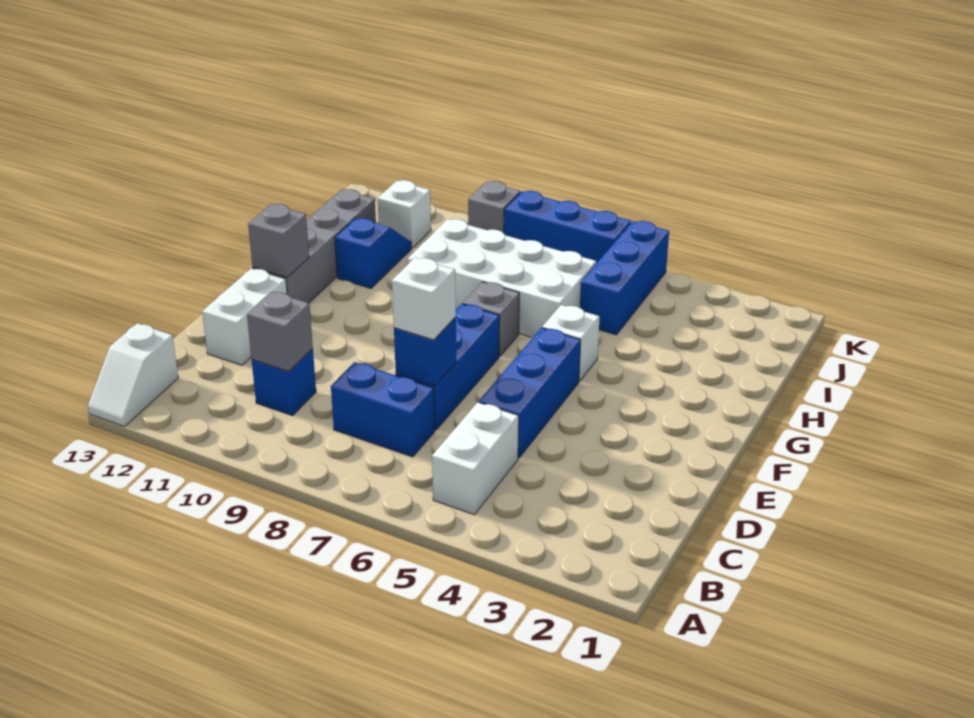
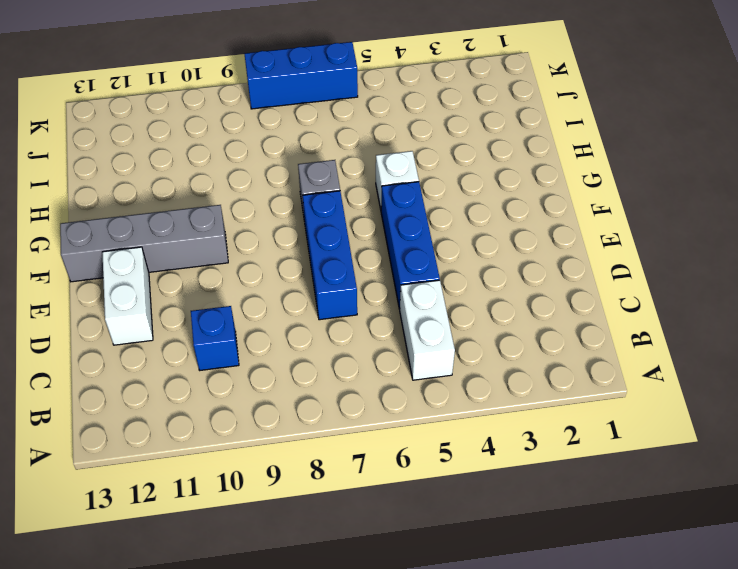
grey brick F10:F13 level 1 -> grey brick F12:I12 level 1
none -> white slope A13:B13 level 1 top B
none -> blue brick C7:C8 level 1
none -> white brick H6:I9 level 1

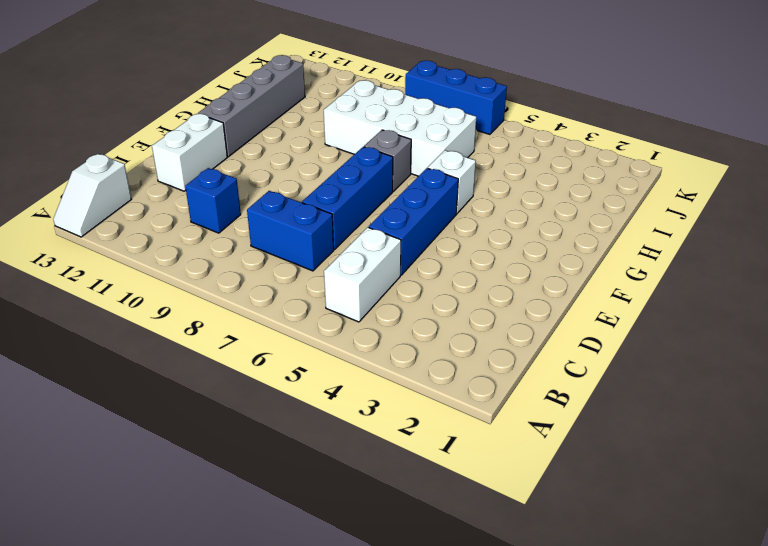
none -> blue slope H11:I11 level 1 top H
none -> blue brick I5:K5 level 1
none -> white brick J11 level 1

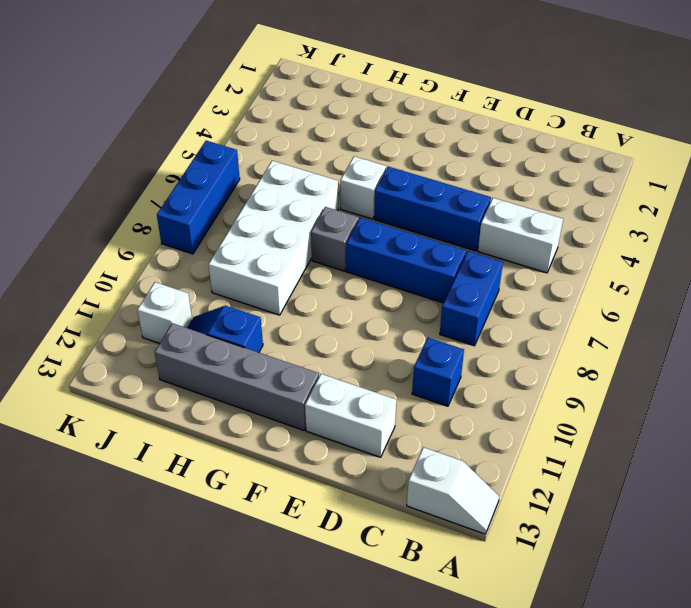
none -> blue brick I5:K5 level 1
none -> grey brick K9 level 1
none -> grey brick C10 level 2

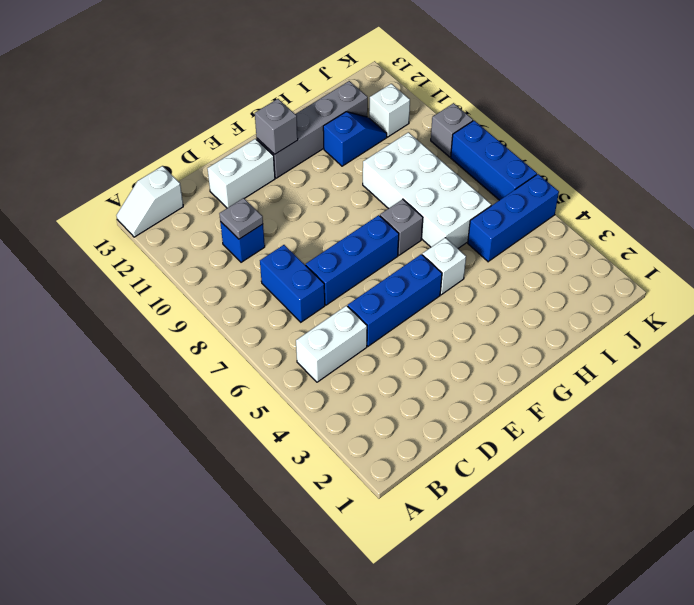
grey plate C10 level 2 -> grey brick C10 level 2
none -> blue brick D7 level 2
none -> white brick D7 level 3

